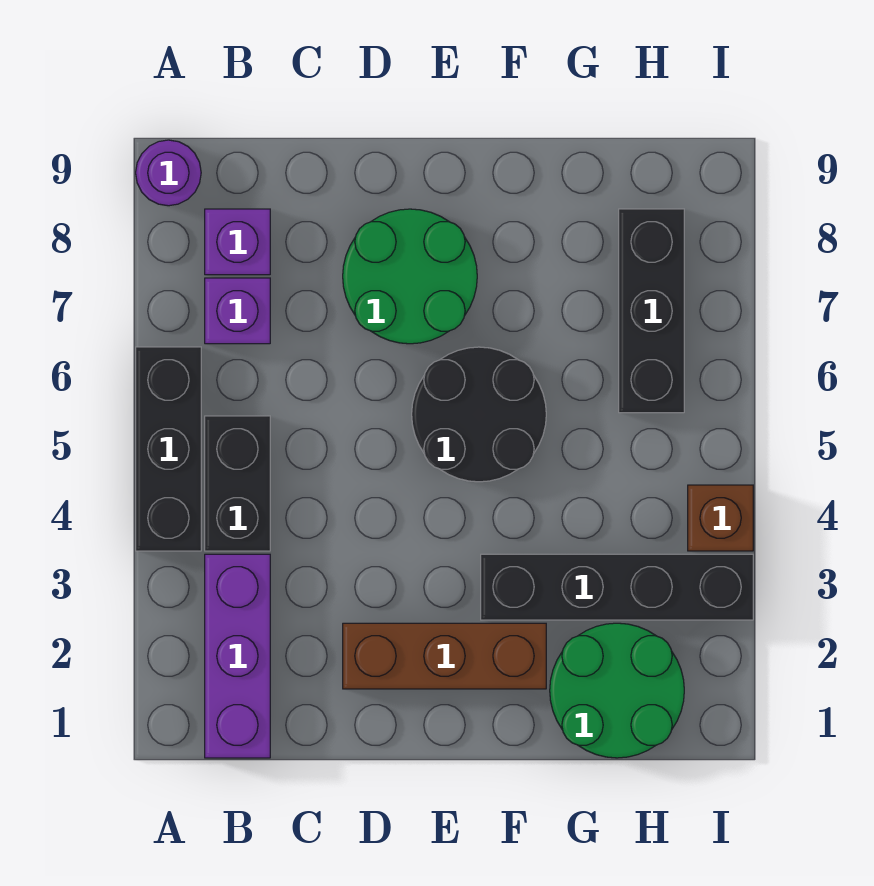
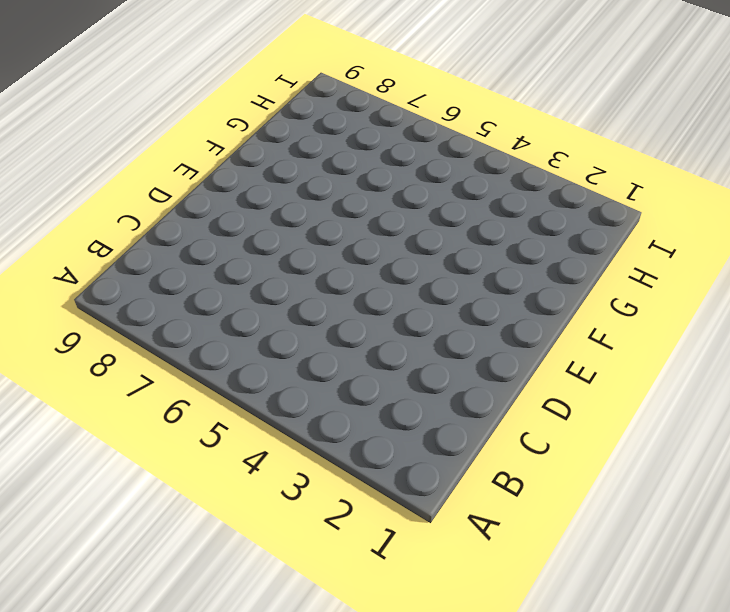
none -> black brick A4:A6 level 1
none -> purple round brick A9 level 1
none -> purple brick B1:B3 level 1

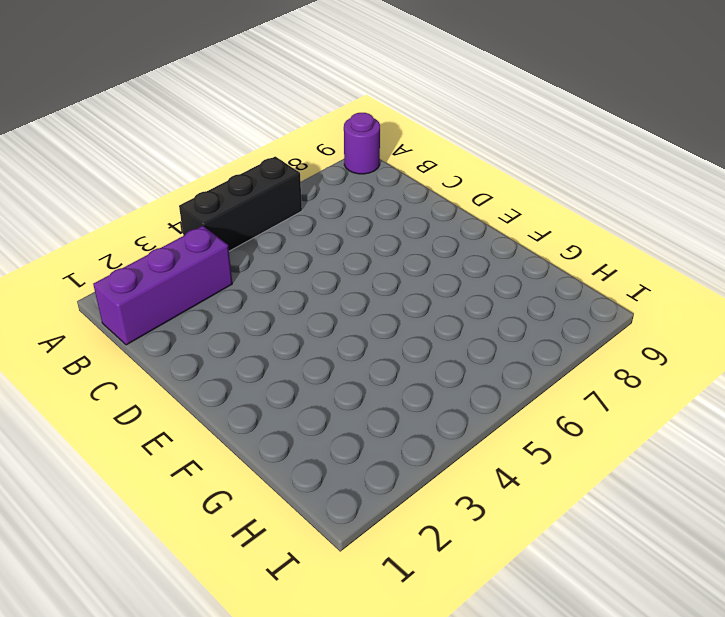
none -> black brick B4:B5 level 1
none -> purple brick B7 level 1
none -> purple brick B8 level 1

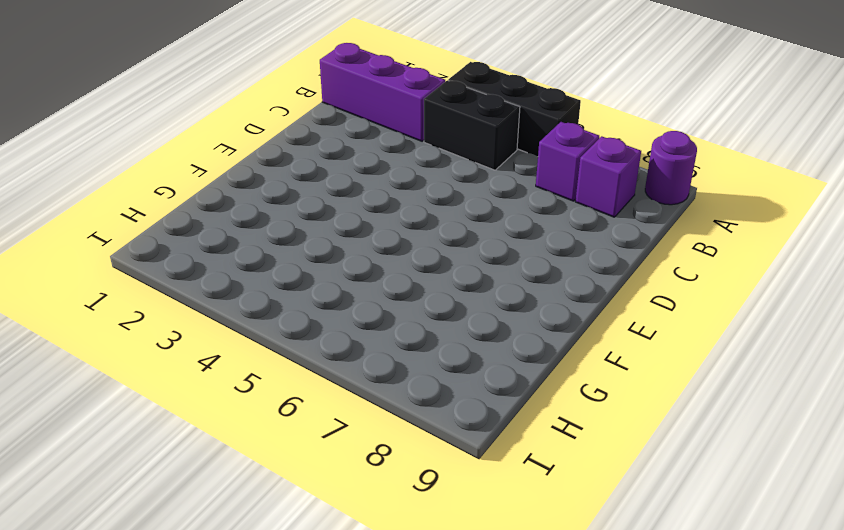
none -> brown brick D2:F2 level 1
none -> green round brick D7:E8 level 1
none -> black round brick E5:F6 level 1

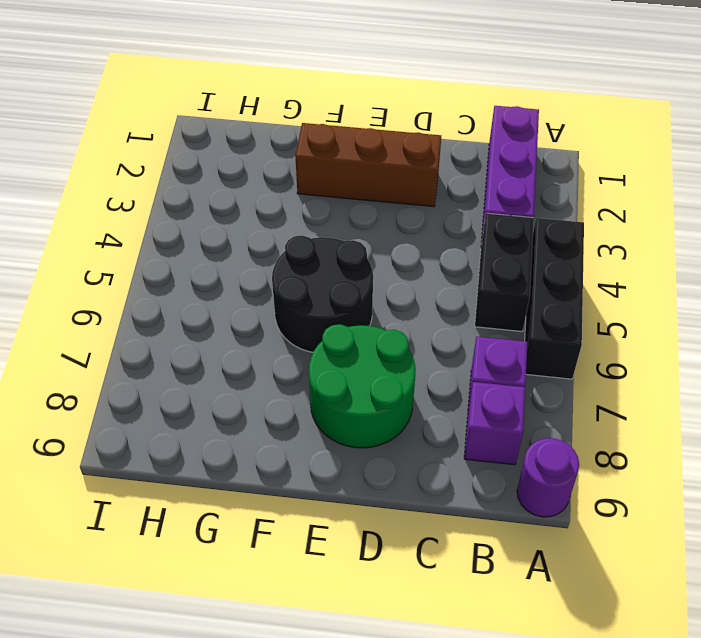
none -> black brick F3:I3 level 1
none -> green round brick G1:H2 level 1
none -> black brick H6:H8 level 1

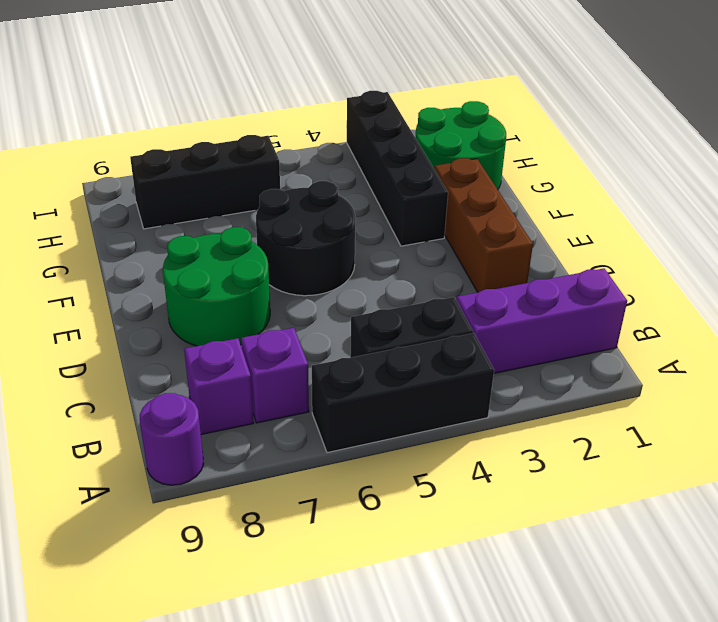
none -> brown brick I4 level 1

